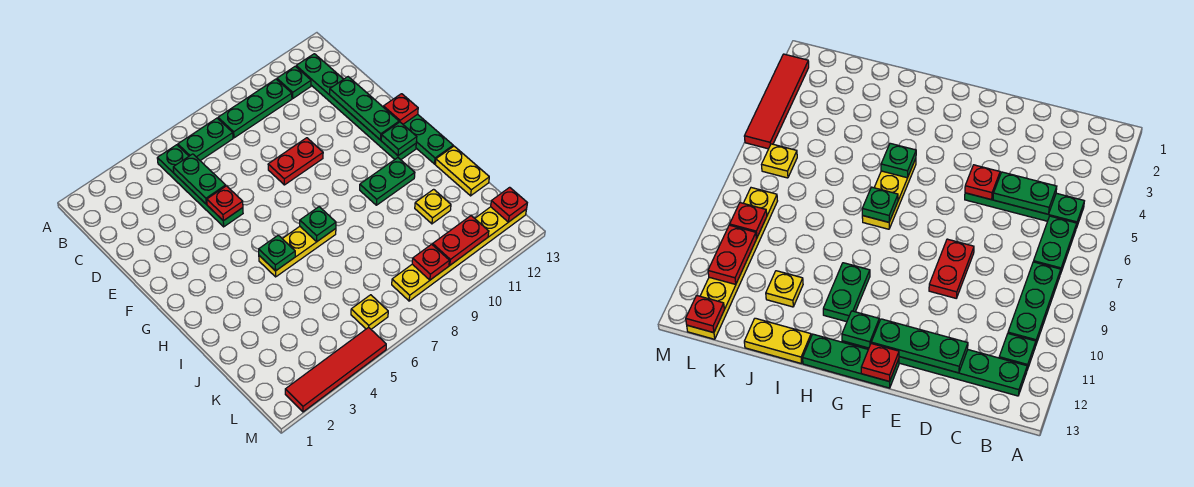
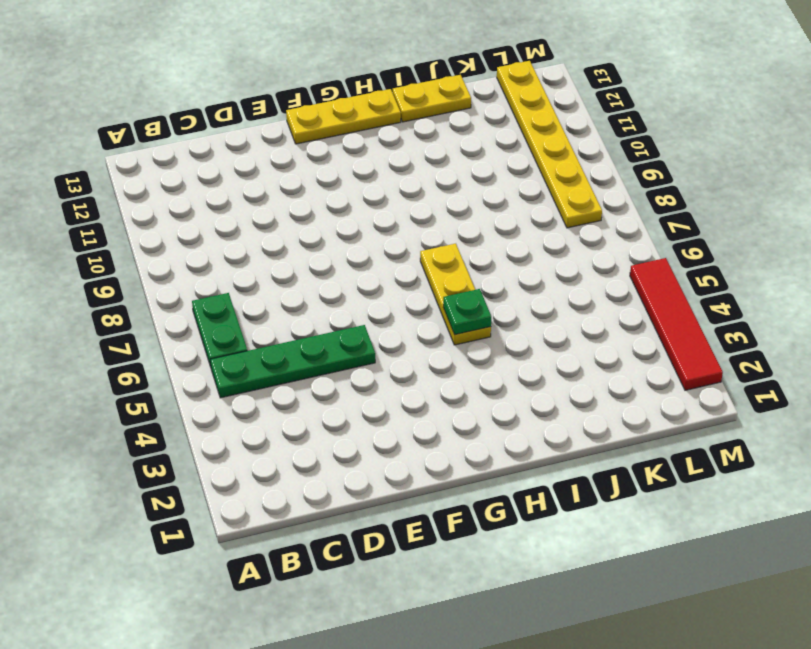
yellow plate F13:H13 level 1 -> green plate F13:H13 level 1
none -> green plate B8:B10 level 1
none -> green plate B11 level 1
none -> green plate B12:G12 level 1

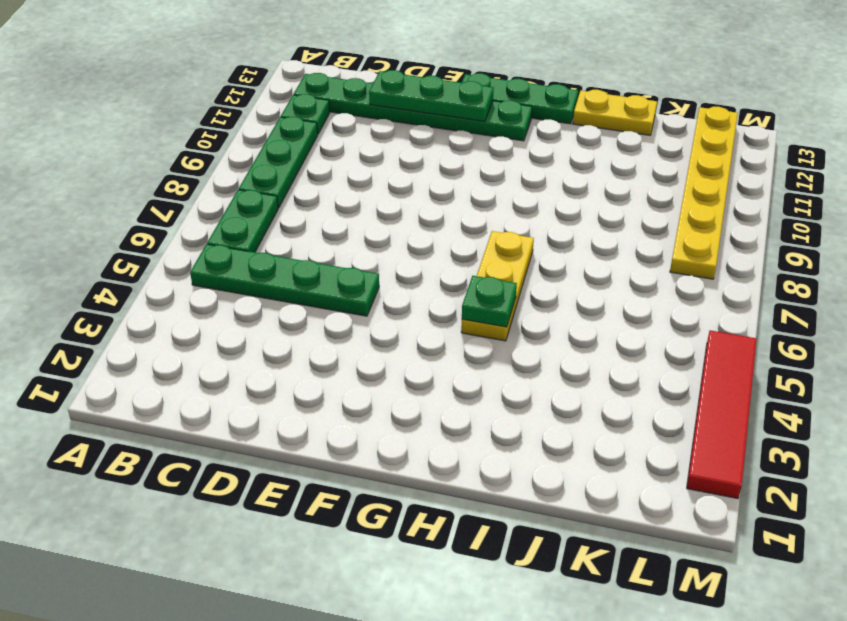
none -> red plate E8:E9 level 1
none -> green plate H10:H11 level 1
none -> yellow plate J11 level 1

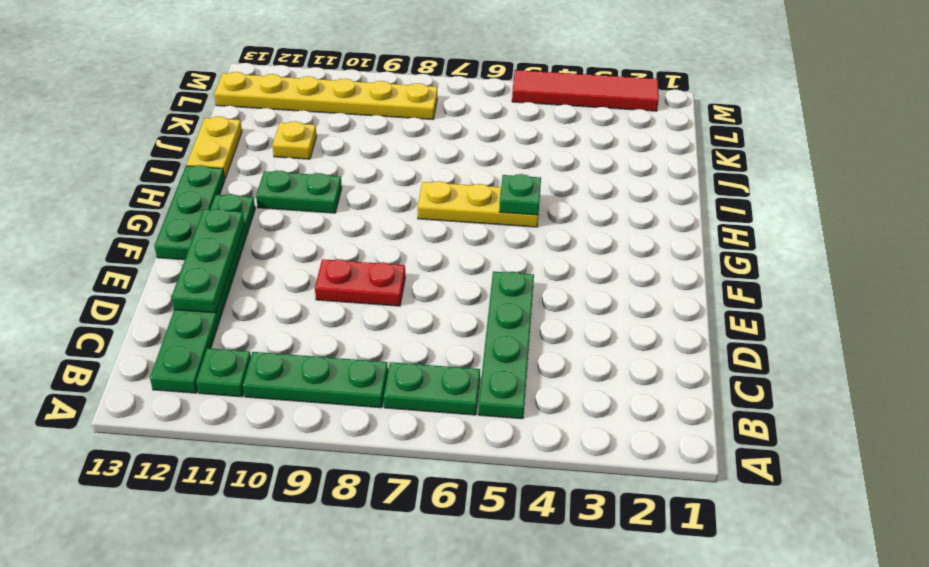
none -> yellow plate L6 level 1
none -> green plate C5:D5 level 2
none -> red plate E5 level 2

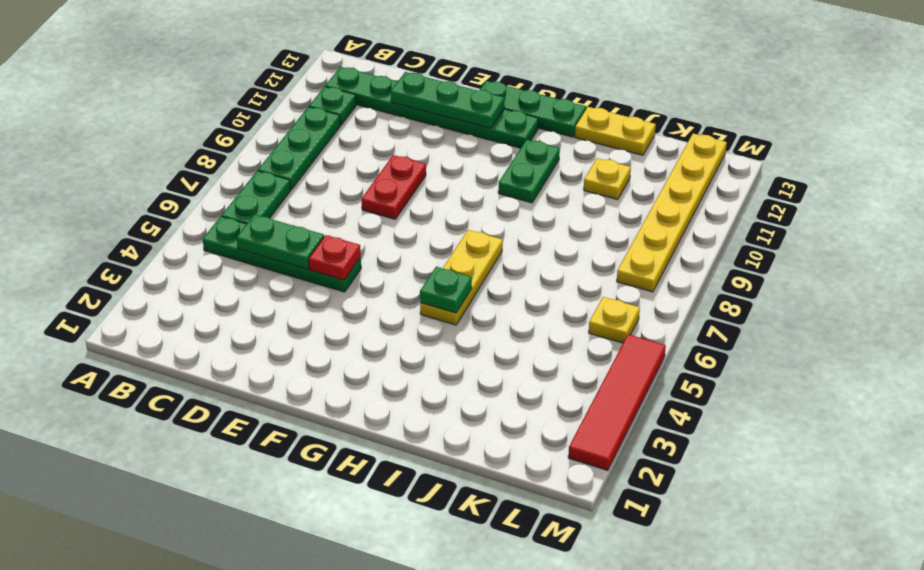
none -> red plate F13 level 2
none -> green plate G12 level 2
none -> green plate H7 level 2

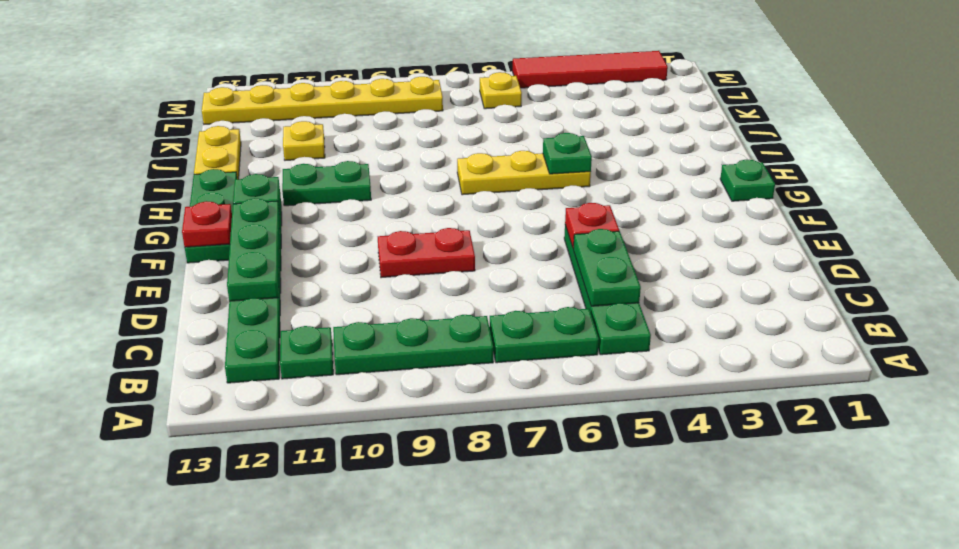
green plate G1 level 1 -> green plate H7 level 2
none -> red plate L9 level 2
none -> red plate L10:L11 level 2
none -> red plate L13 level 2

